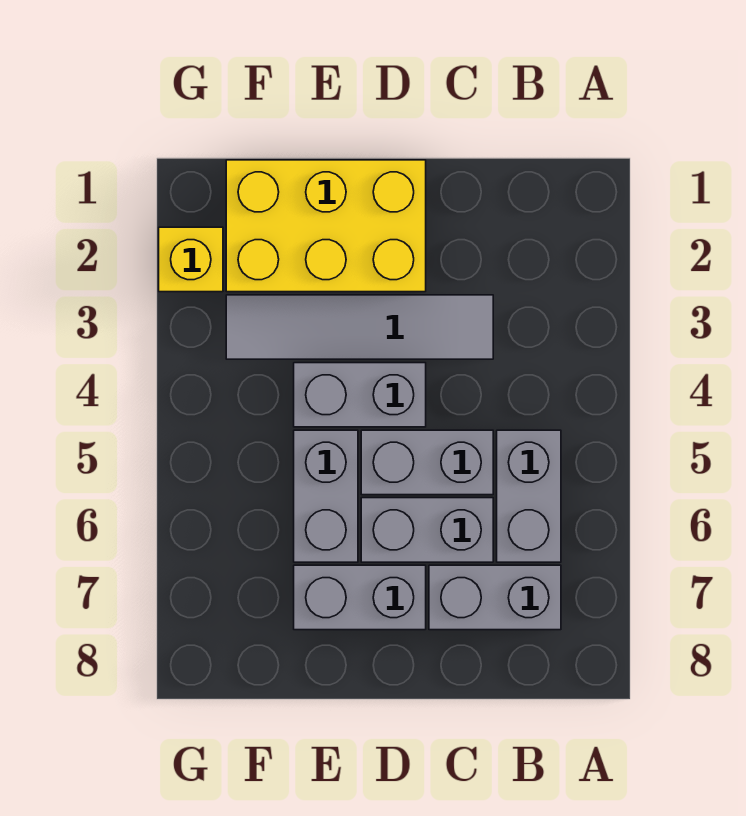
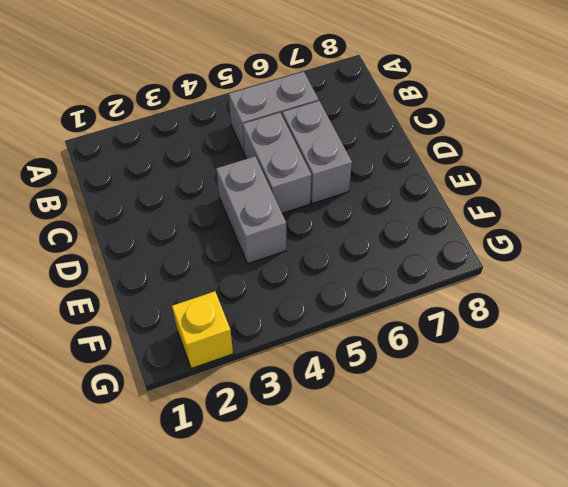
none -> grey brick B7:C7 level 1
none -> grey tile C3:F3 level 1

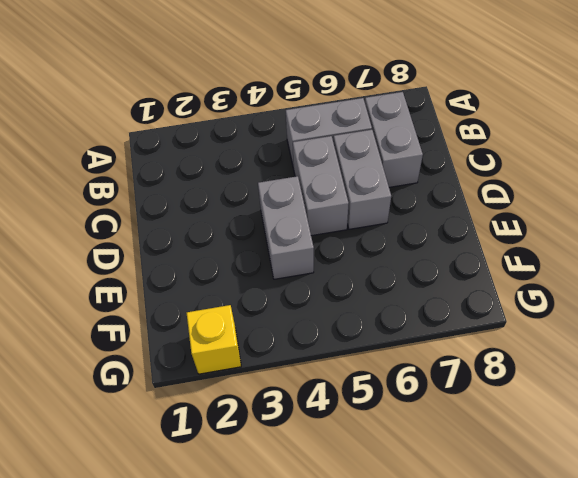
none -> grey tile C3:F3 level 1
none -> yellow brick D1:F2 level 1

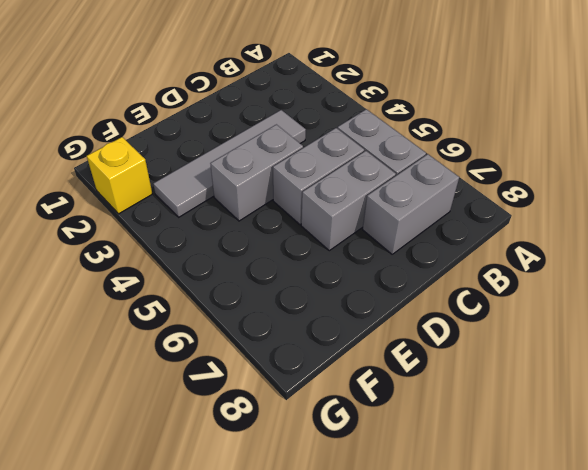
none -> yellow brick D1:F2 level 1
none -> grey brick D7:E7 level 1

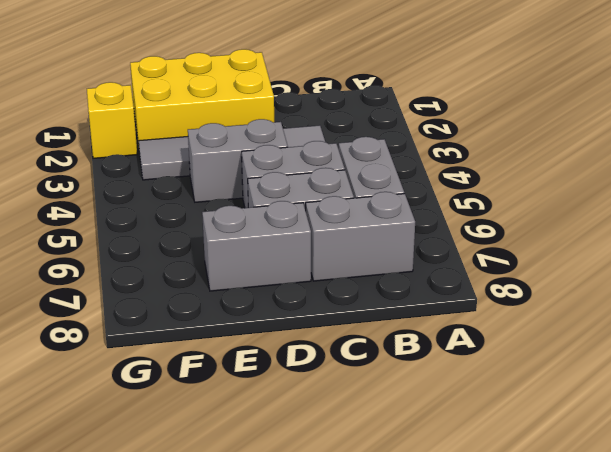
none -> grey brick E5:E6 level 1

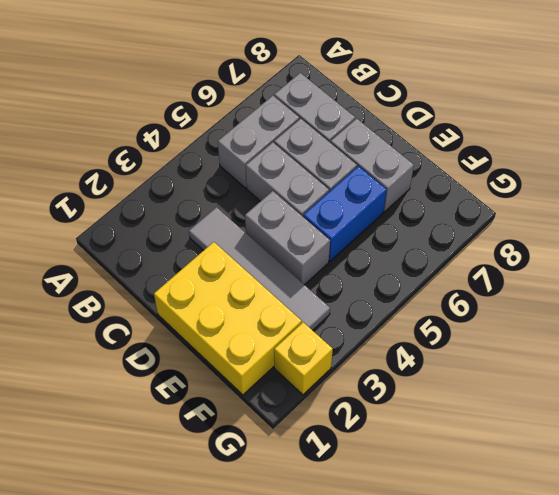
blue brick E5:E6 level 1 -> grey brick E5:E6 level 1

